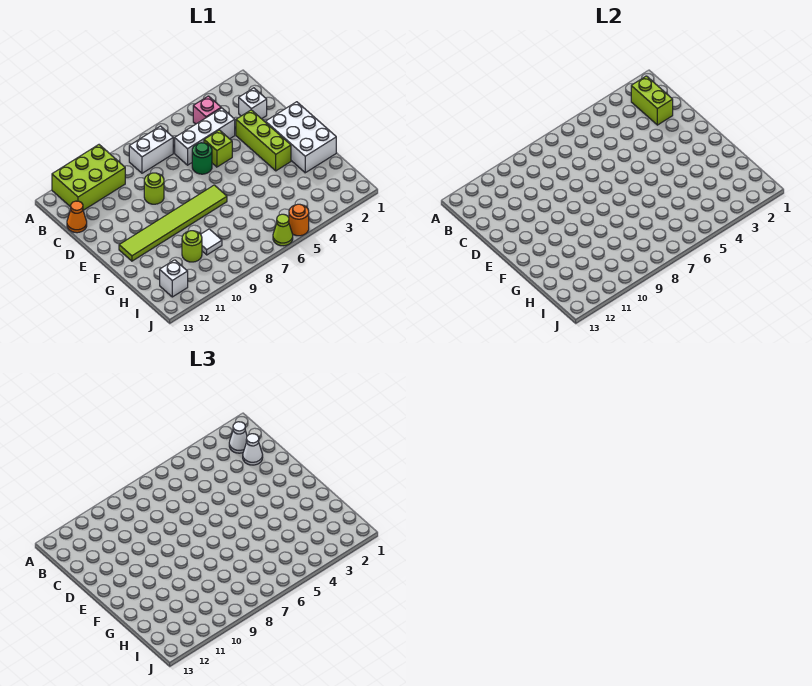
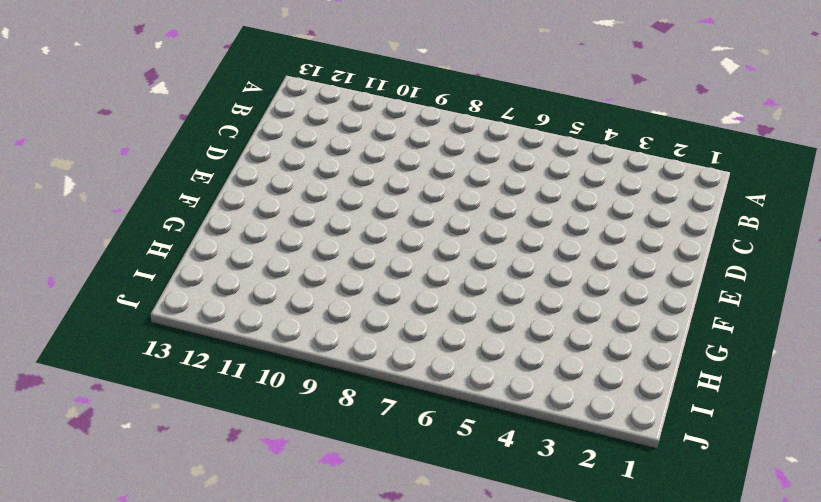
none -> lime brick A10:B12 level 1
none -> pink brick B4 level 1
none -> white brick B7:B8 level 1

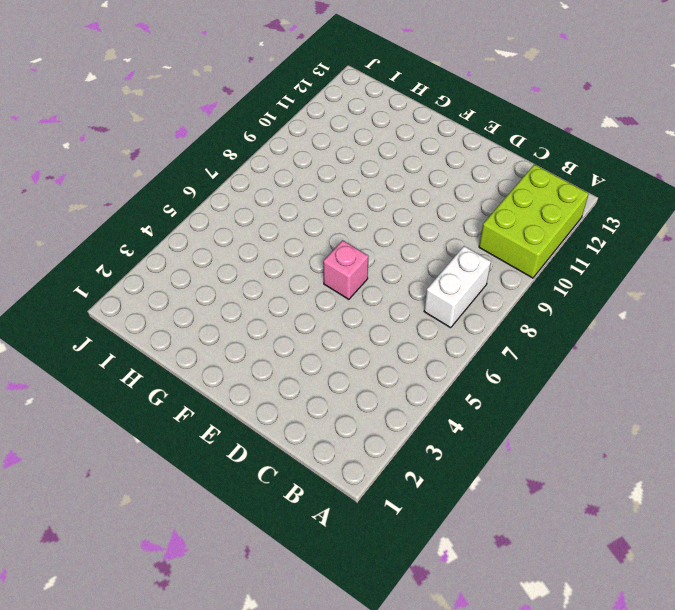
pink brick E6 level 1 -> pink brick B4 level 1
none -> white brick C2 level 1
none -> white brick C4:C6 level 1
none -> orange cone C13 level 1

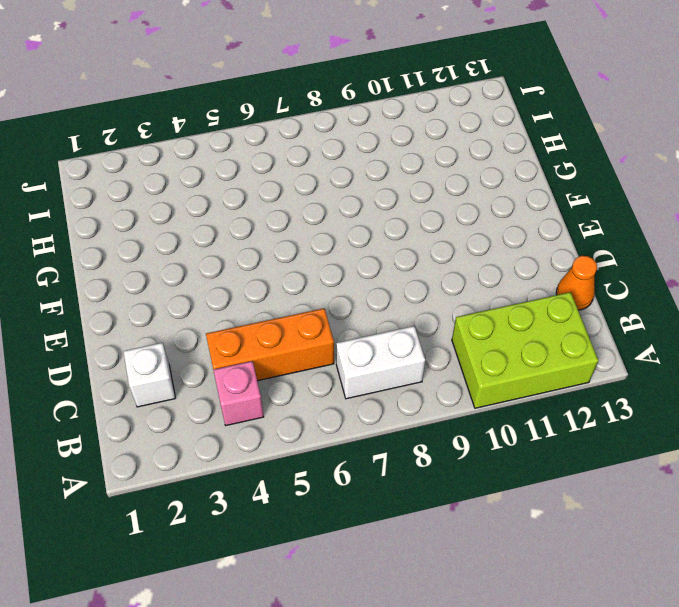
orange brick C4:C6 level 1 -> white brick C4:C6 level 1
none -> lime brick D3:F3 level 1
none -> lime brick D5 level 1
none -> green round brick D6 level 1

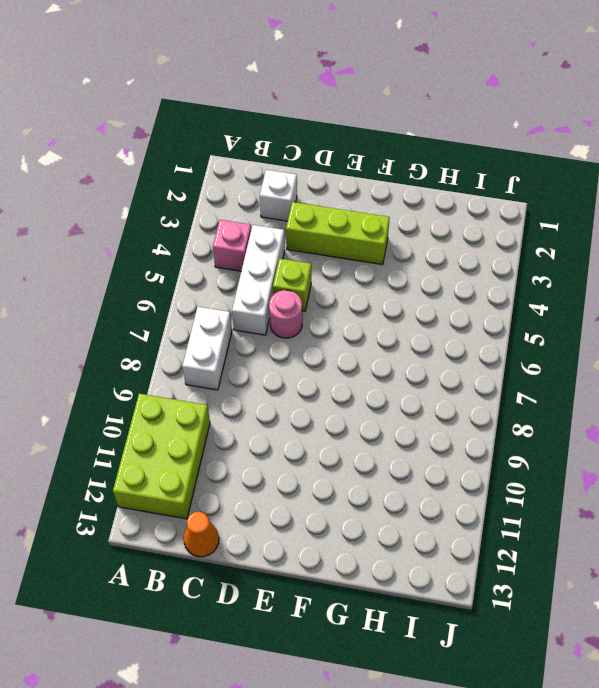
pink round brick D6 level 1 -> green round brick D6 level 1
none -> lime round brick D9 level 1
none -> white brick E1:G2 level 1
none -> lime tile F7:F12 level 1

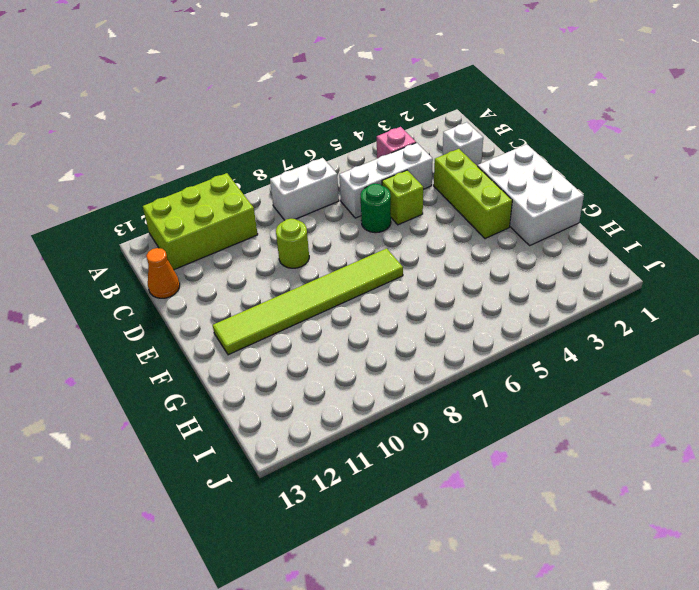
none -> white tile H9 level 1
none -> lime round brick H10 level 1
none -> white brick I12 level 1

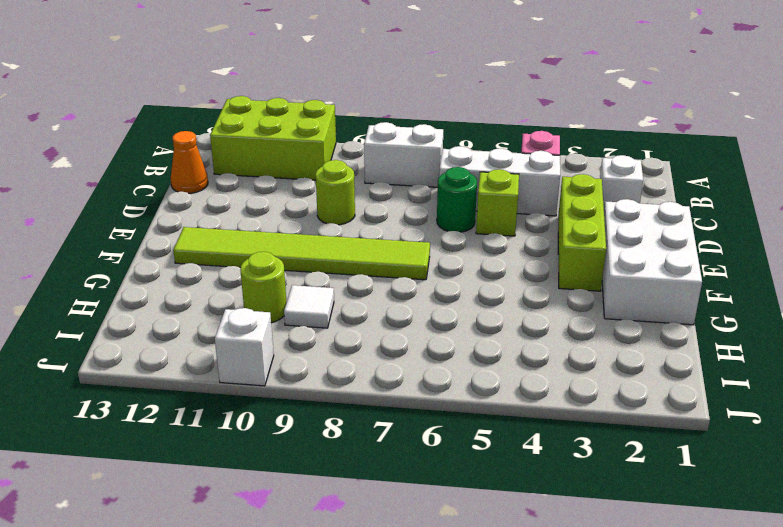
white brick J10 level 1 -> white brick I12 level 1
none -> orange round brick J5 level 1
none -> lime cone J6 level 1
none -> lime brick B2:C2 level 2

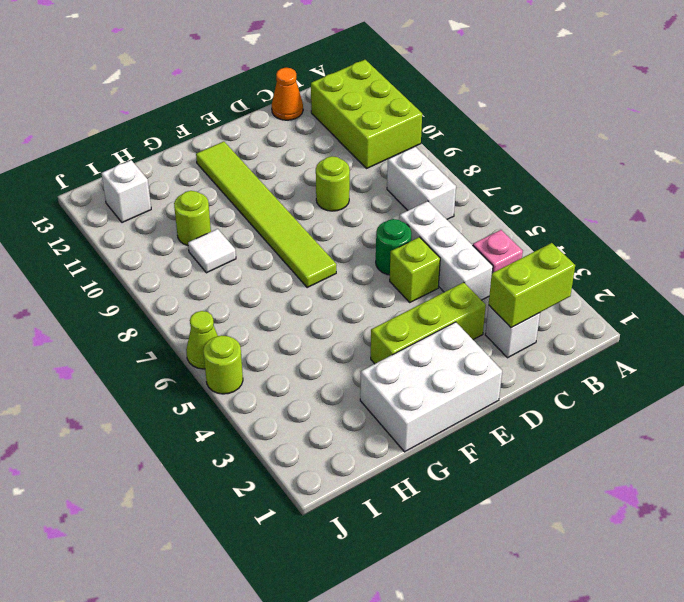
lime round brick J5 level 1 -> orange round brick J5 level 1
none -> white cone B2 level 3
none -> white cone C2 level 3

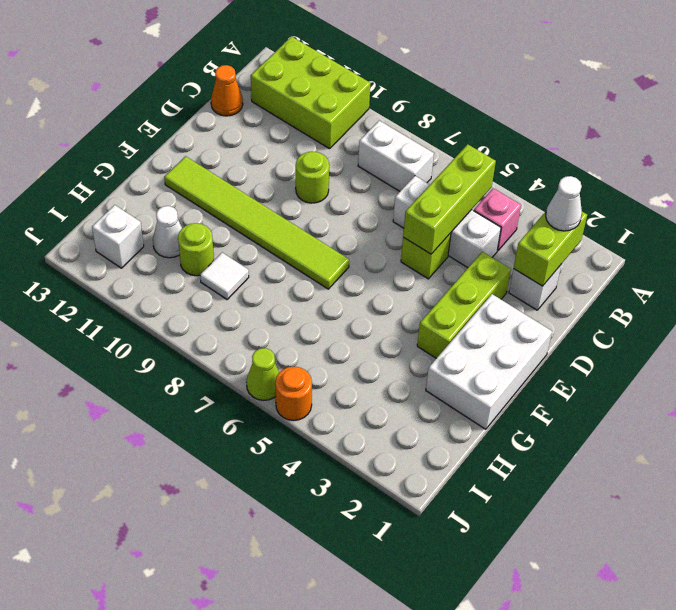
lime brick B5:D5 level 2 -> none
white cone H11 level 1 -> white cone C2 level 3
none -> green round brick D6 level 1

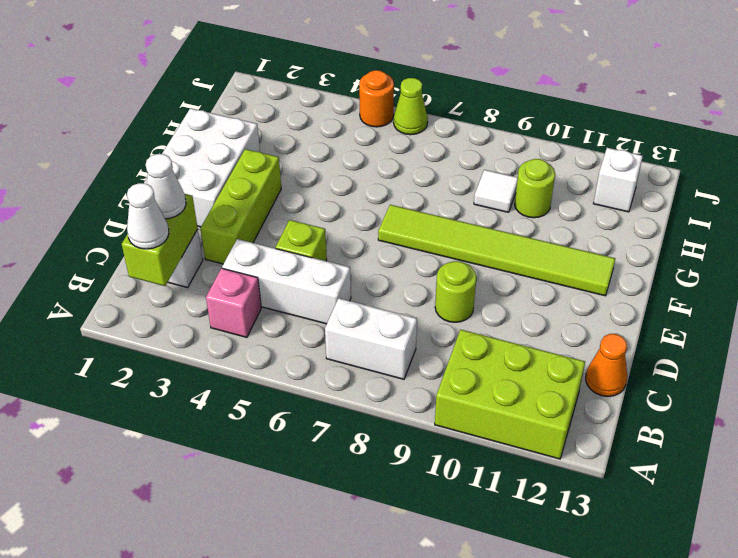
none -> green round brick D6 level 1

